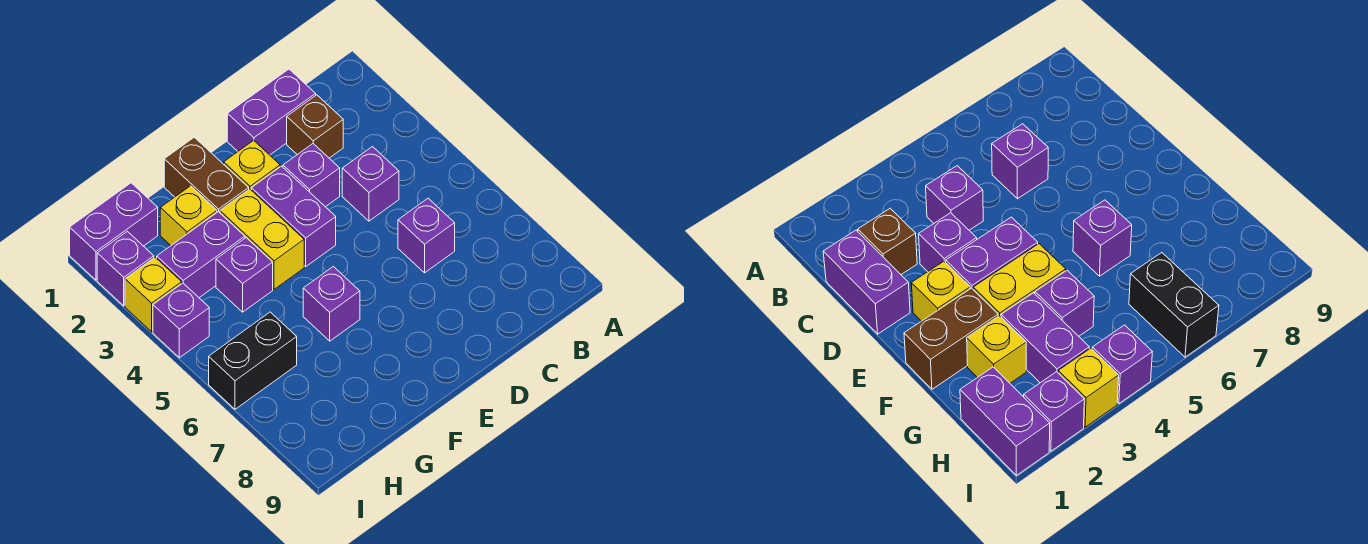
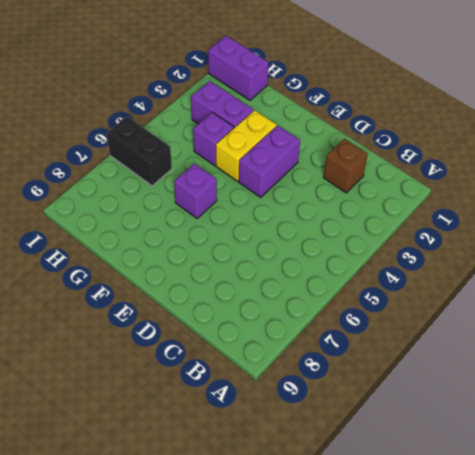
none -> purple brick C1:D1 level 1
none -> purple brick C4 level 1
none -> purple brick C6 level 1

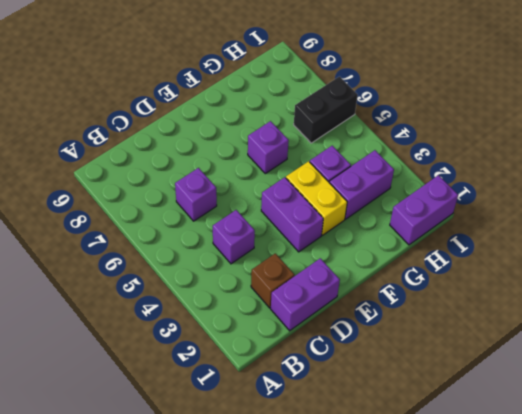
none -> purple brick D3 level 1
none -> yellow brick E2 level 1
none -> brown brick F1:F2 level 1

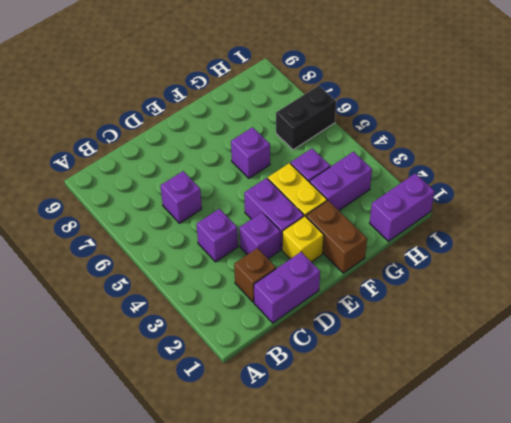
none -> yellow brick G2 level 1
none -> purple brick I2 level 1
none -> yellow brick I3 level 1

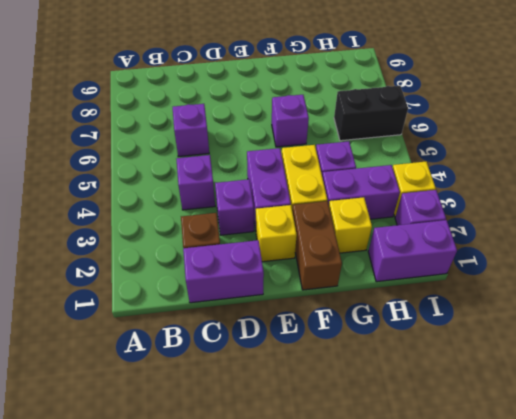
none -> purple brick I4 level 1

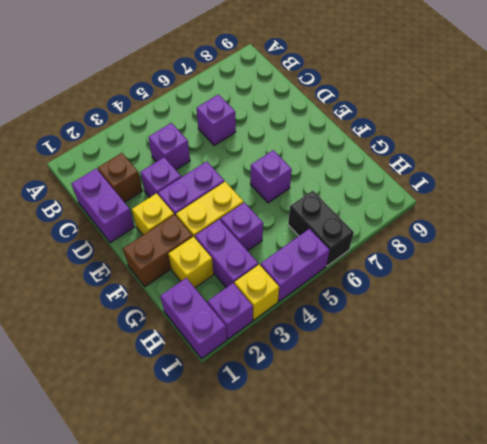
purple brick I4:I5 level 1 -> purple brick I4 level 1

